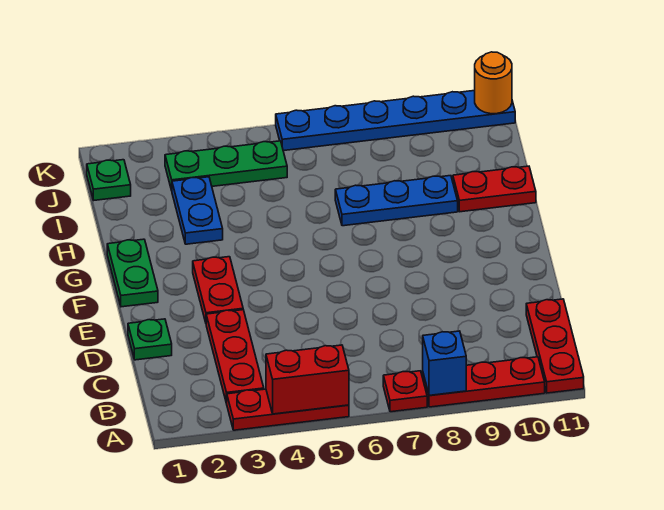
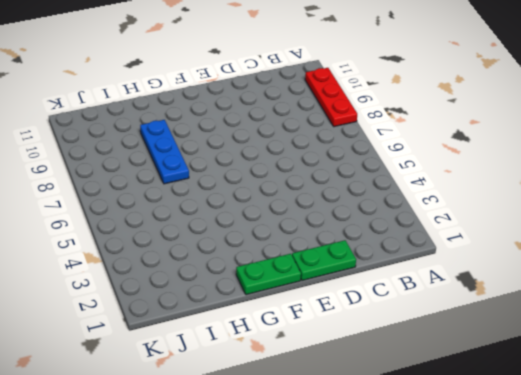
green plate D1:E1 level 1 -> green plate D1 level 1
none -> red plate A3:A5 level 1
none -> red plate A7 level 1
none -> red plate A11:C11 level 1

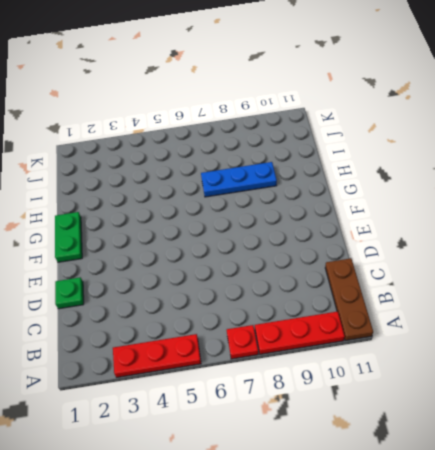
brown plate A11:C11 level 1 -> red plate A11:C11 level 1
none -> red plate B3:D3 level 1
none -> red plate E3:F3 level 1
none -> blue plate H3:I3 level 1

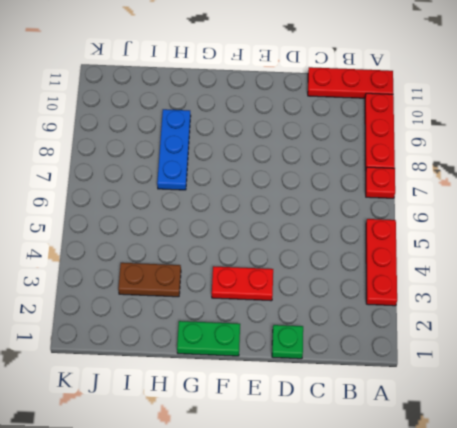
brown plate H3:I3 level 1 -> blue plate H3:I3 level 1
none -> red plate B3:D3 level 1
none -> red plate H10:H11 level 1
none -> green plate J1 level 1

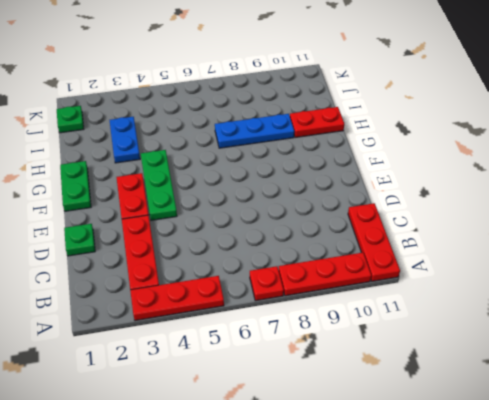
green plate E4:G4 level 1 -> green plate J3:J5 level 1
none -> blue plate K6:K11 level 1
none -> red brick A4:A5 level 2
none -> blue brick A8 level 2

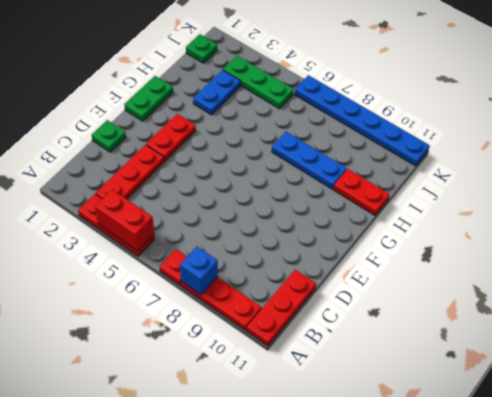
none -> orange round brick K11 level 2

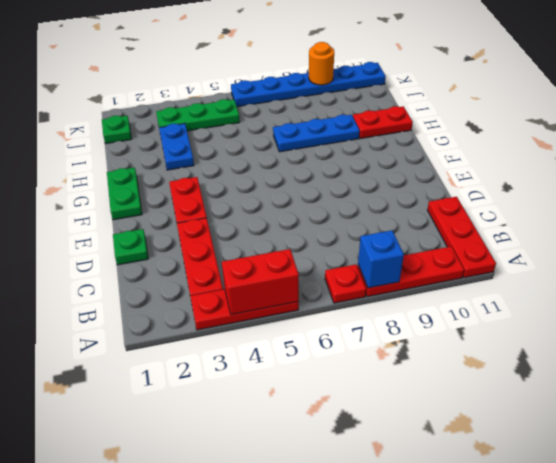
orange round brick K9 level 2 -> orange round brick K11 level 2

